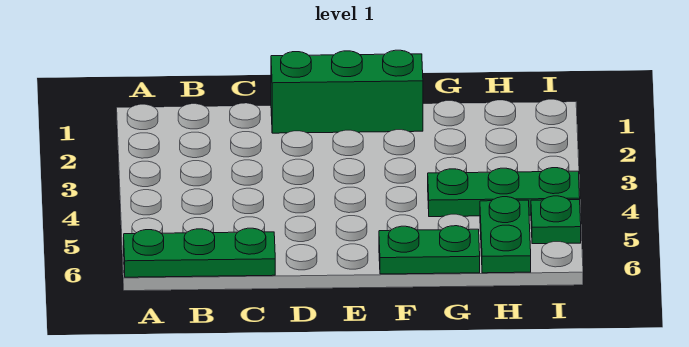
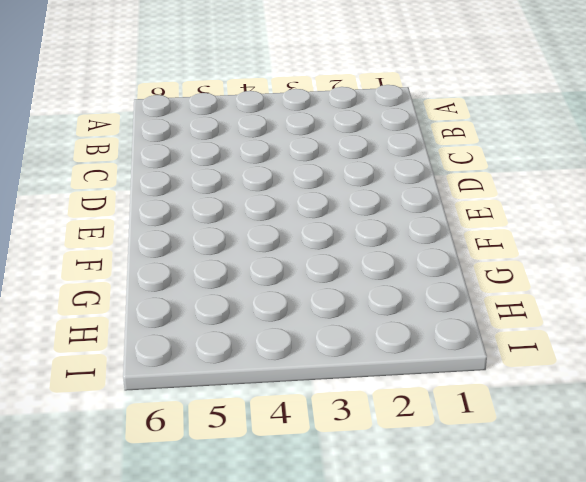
none -> green plate A6:C6 level 1
none -> green brick D1:F1 level 1

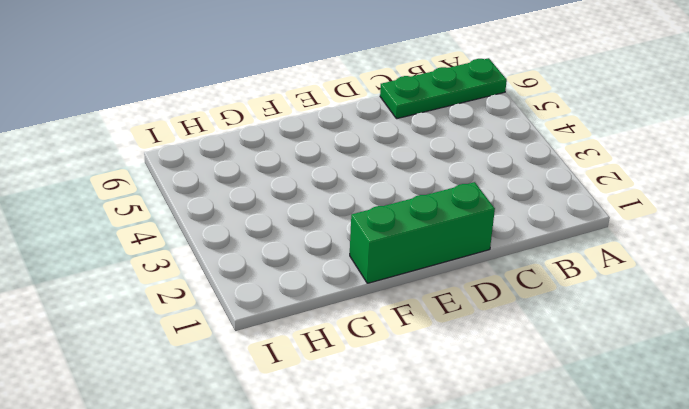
none -> green plate F6:G6 level 1
none -> green plate G4:I4 level 1

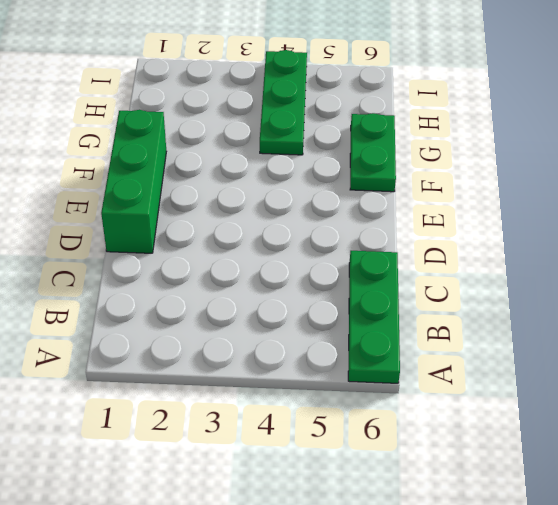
none -> green plate H5:H6 level 1
none -> green plate I5 level 1

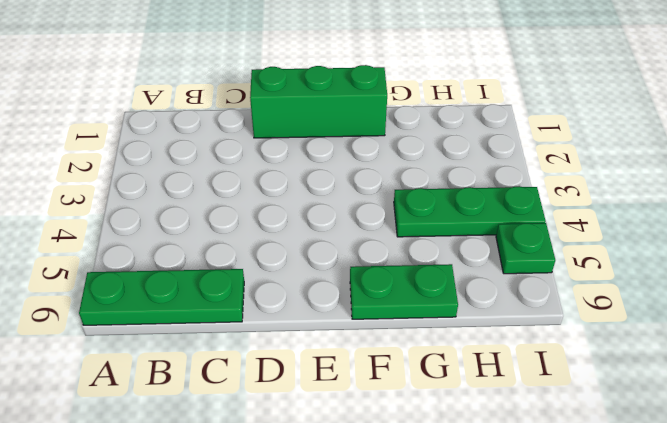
none -> green plate H5:H6 level 1

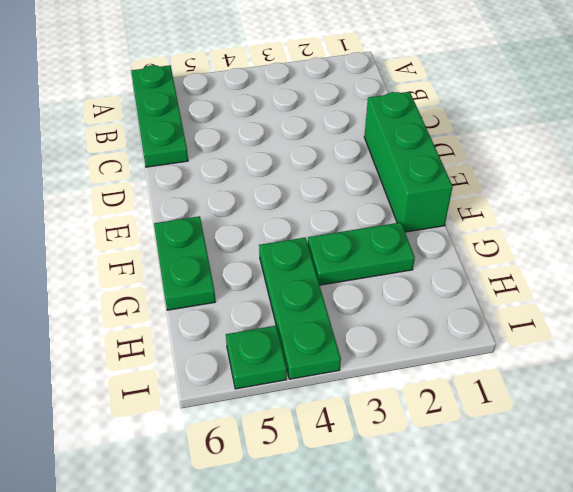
green plate G2:G3 level 1 -> green plate H5:H6 level 1

